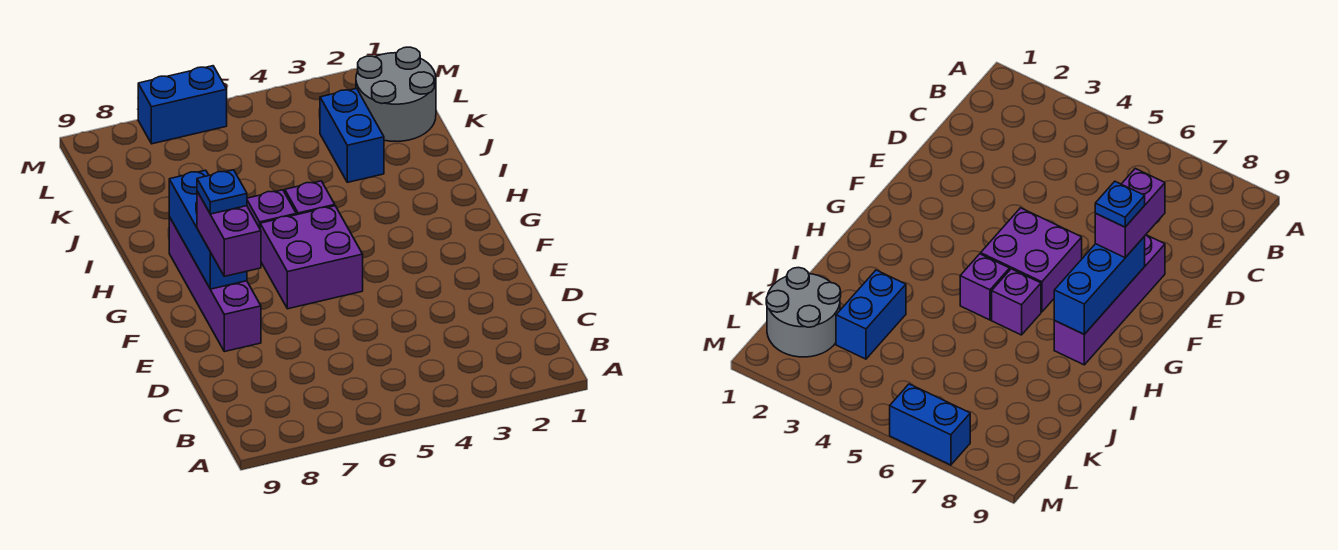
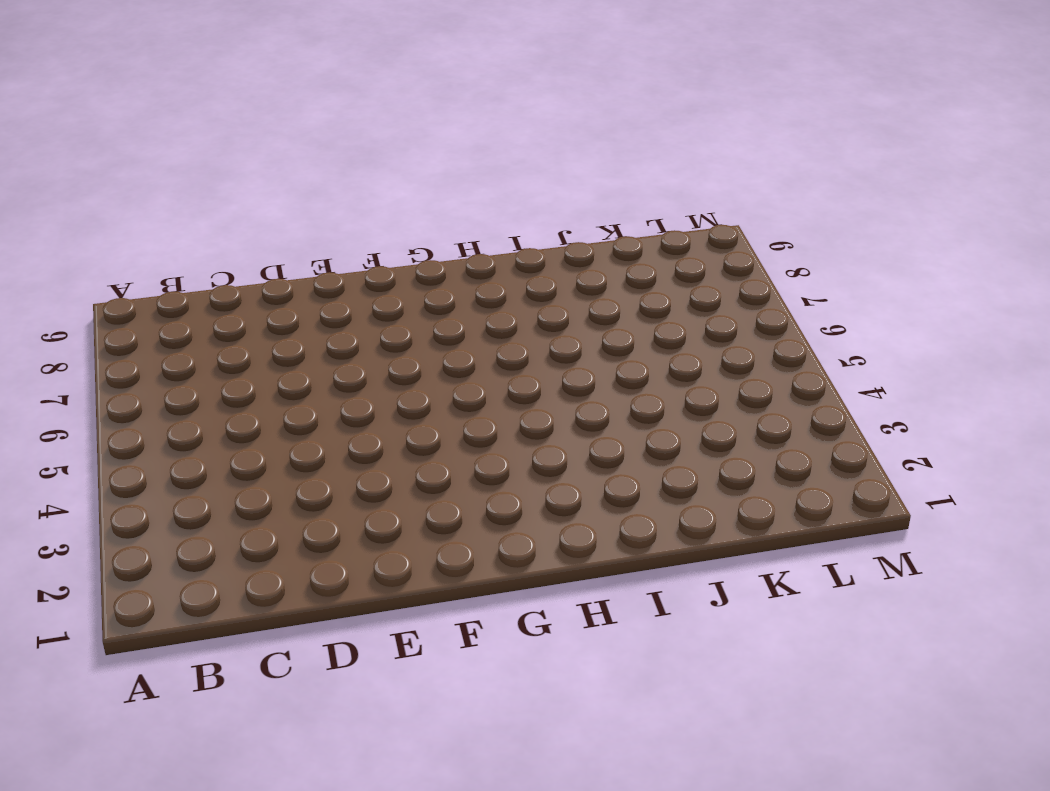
none -> purple brick E8:H8 level 1
none -> purple brick F5:G6 level 1

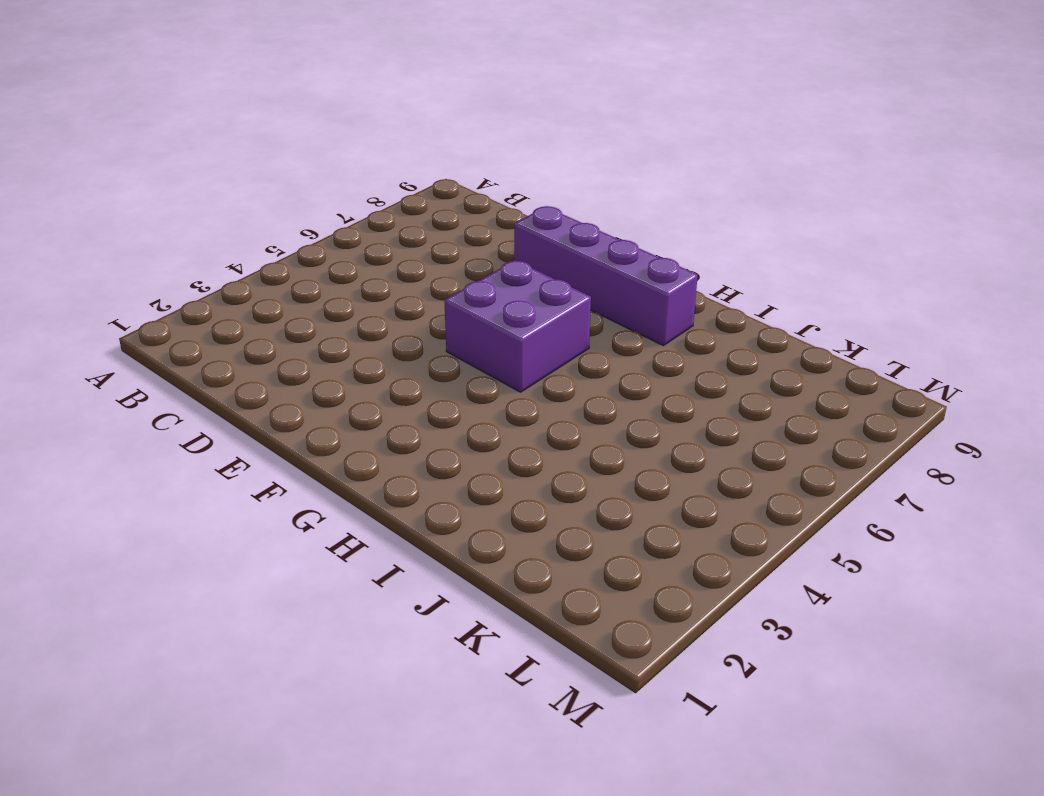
none -> purple brick H5 level 1
none -> purple brick H6 level 1

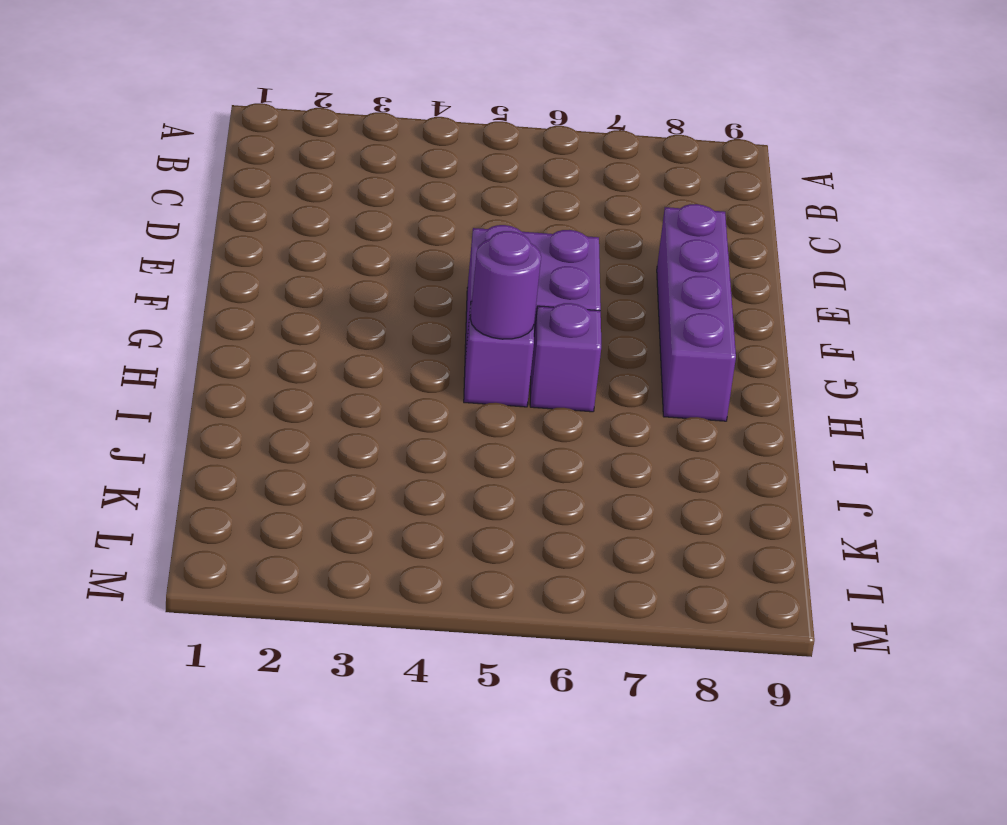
purple round brick H5 level 2 -> none
none -> blue brick J3:K3 level 1
none -> grey round brick K1:L2 level 1

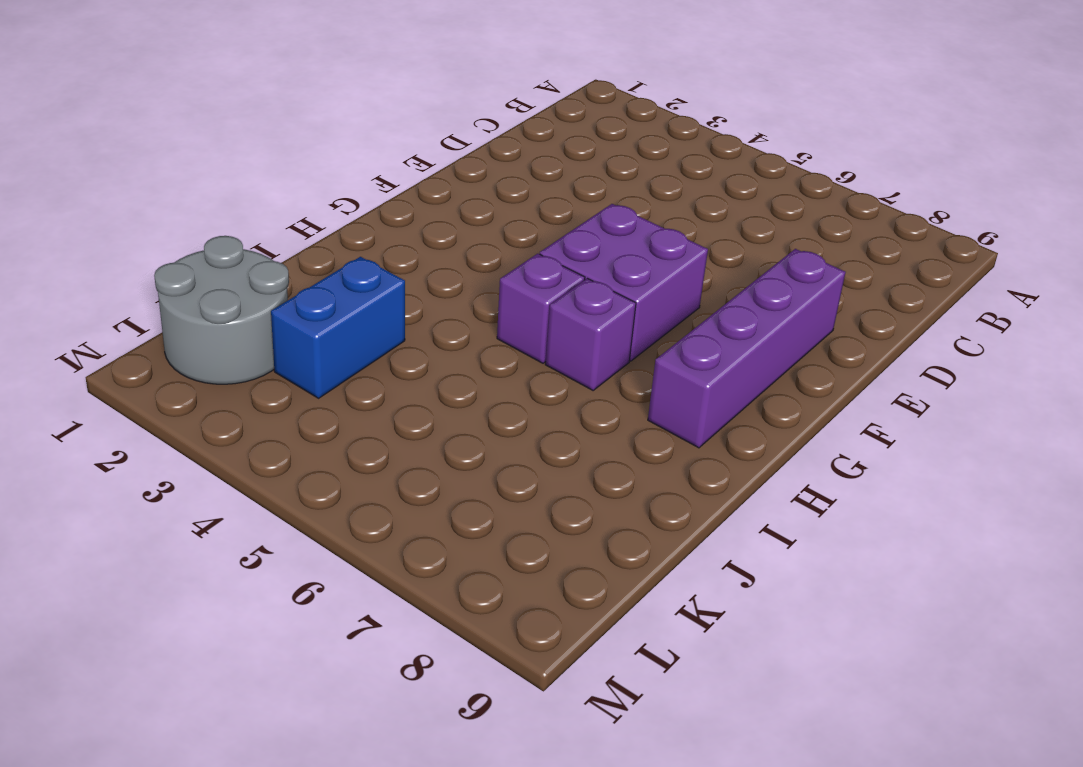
none -> blue brick M6:M7 level 1
none -> blue brick F8:H8 level 2

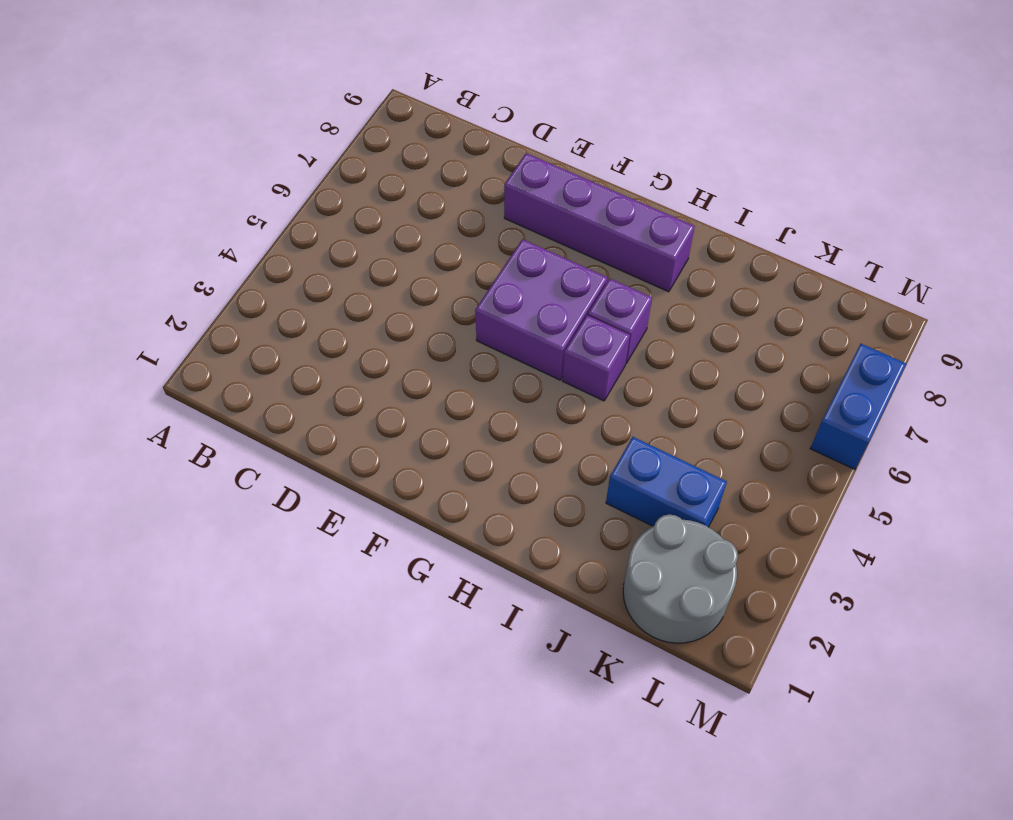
none -> blue brick F8:H8 level 2
none -> purple brick E8:F8 level 3

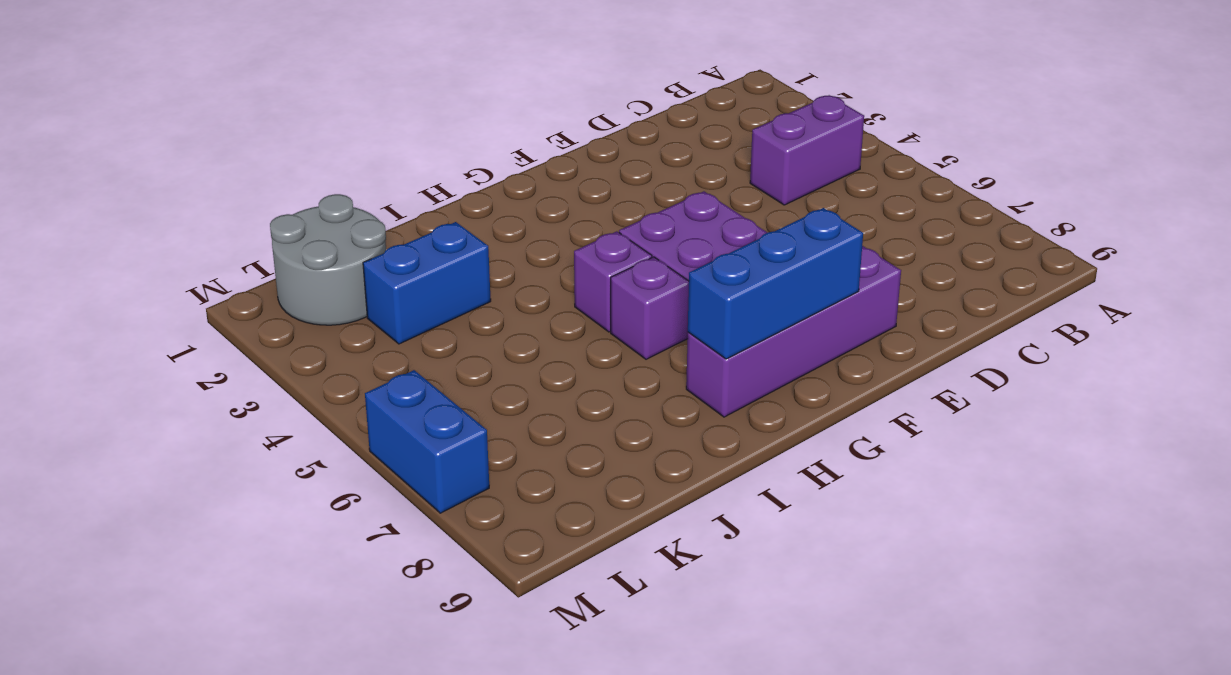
purple brick B4:C4 level 1 -> purple brick E8:F8 level 3
none -> blue plate F8 level 4

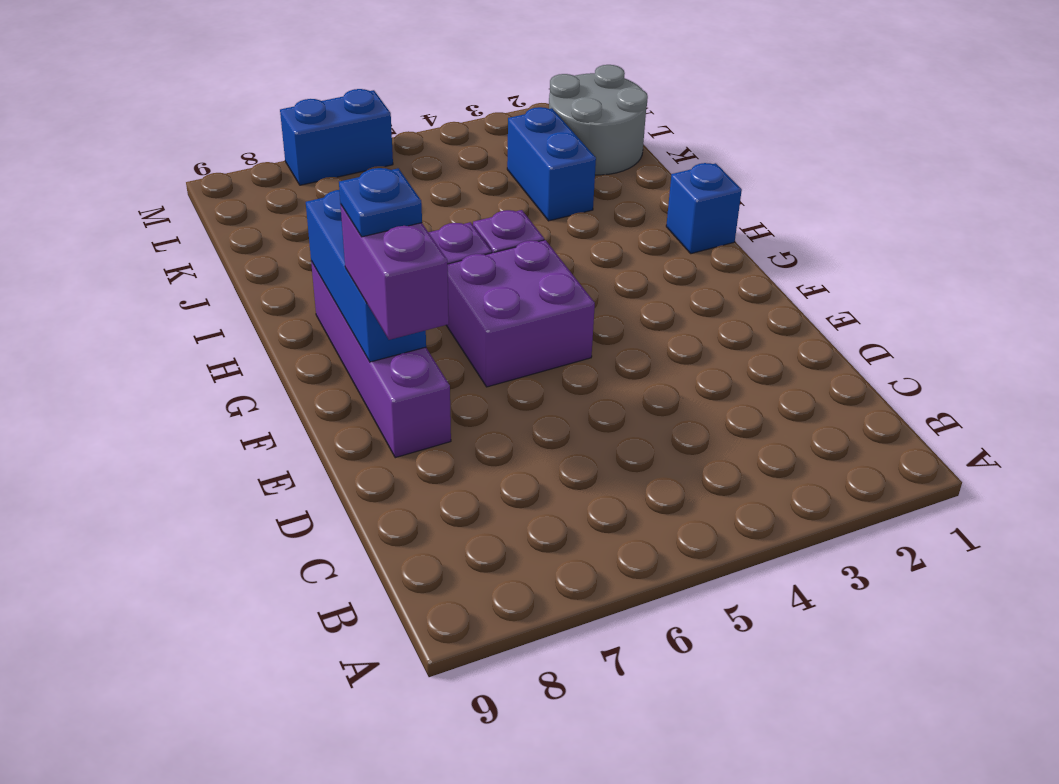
blue brick H1 level 1 -> none

